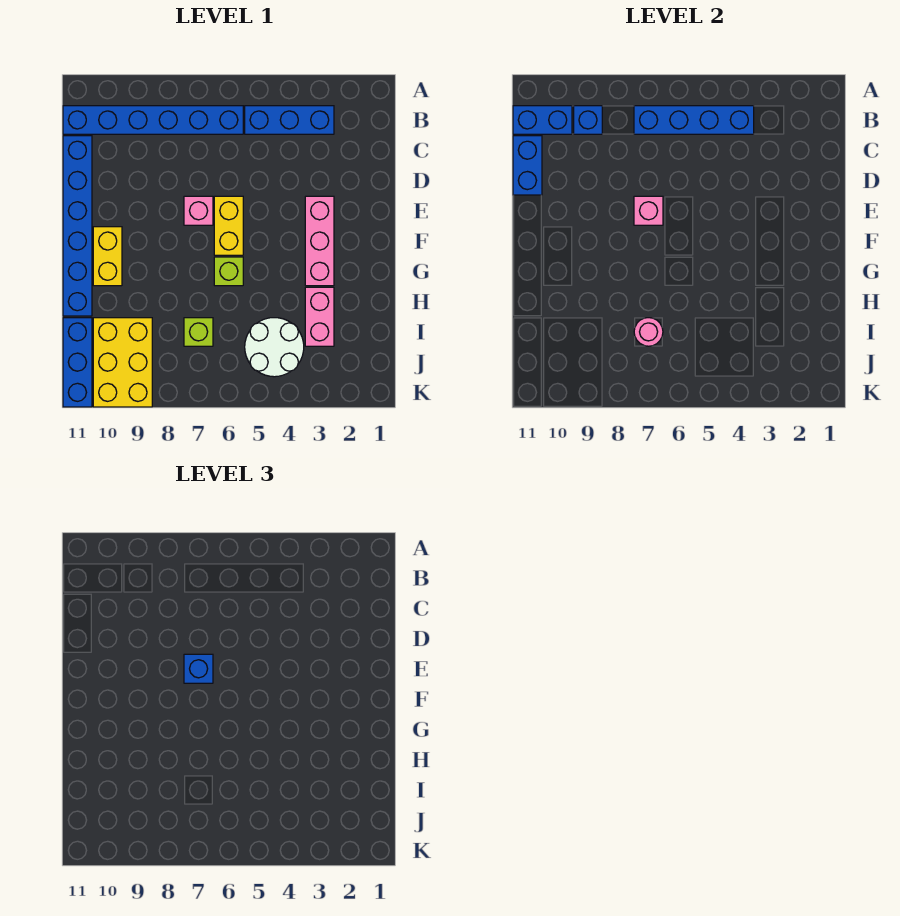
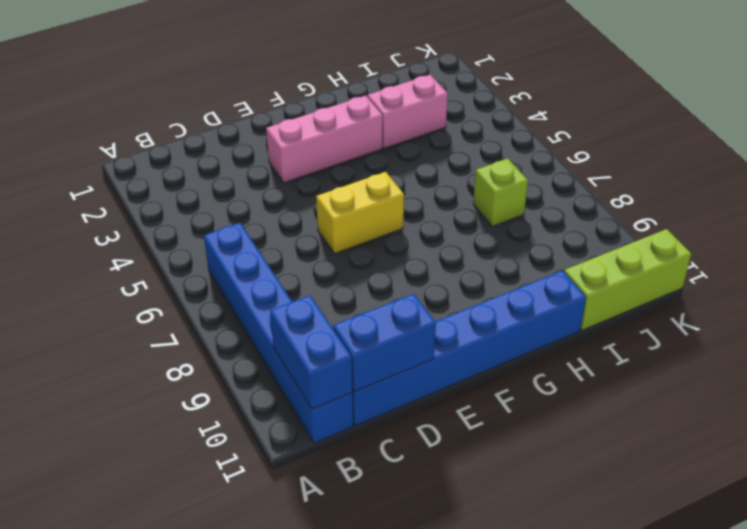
lime brick I11:K11 level 1 -> blue brick I11:K11 level 1
none -> blue brick B3:B5 level 1
none -> pink brick E7 level 1
none -> yellow brick F10:G10 level 1

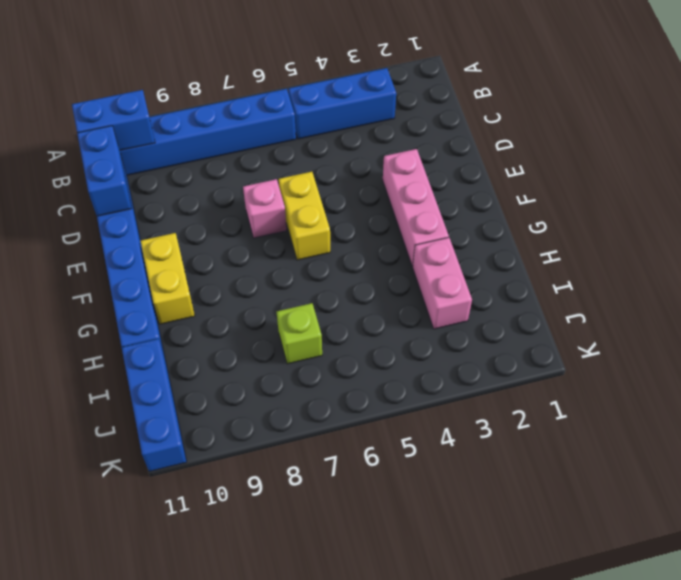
none -> lime brick G6 level 1
none -> white round brick I4:J5 level 1
none -> yellow brick I9:K10 level 1

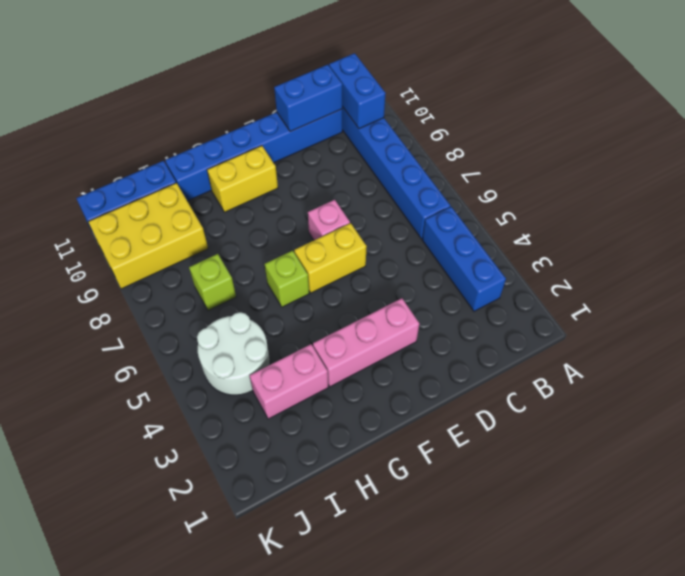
none -> blue brick B4:B7 level 2
none -> blue brick B9 level 2
none -> pink brick E7 level 2

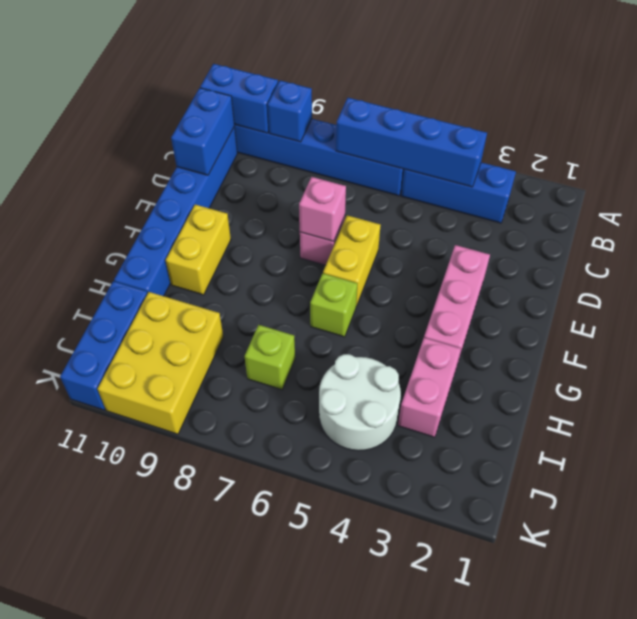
none -> pink round brick I7 level 2
none -> blue brick E7 level 3

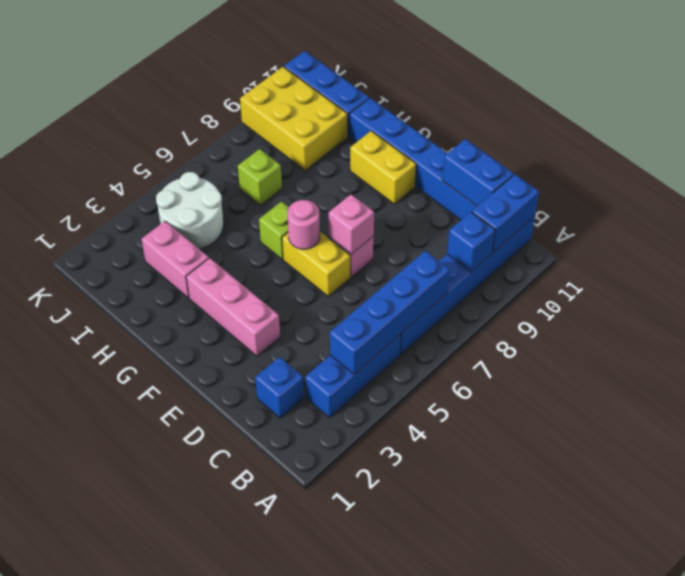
blue brick C2 level 1 -> blue brick E7 level 3
pink round brick F6 level 2 -> pink round brick I7 level 2

